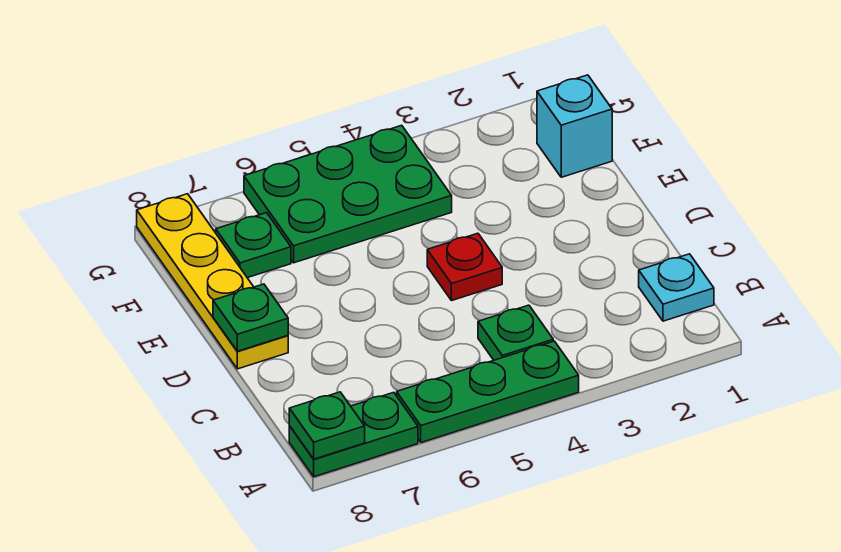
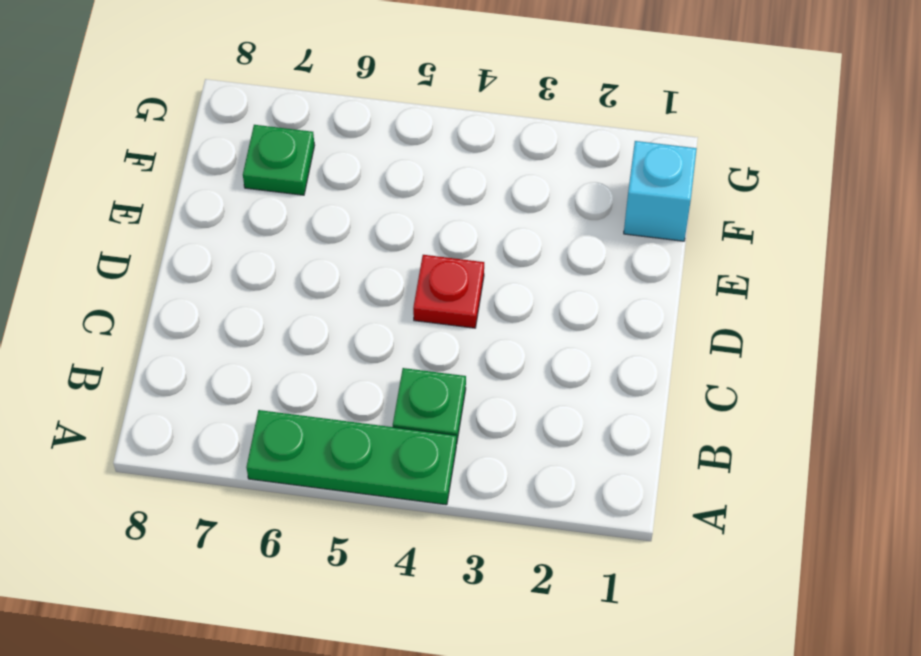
none -> green plate A7:A8 level 1
none -> cyan plate B1 level 1

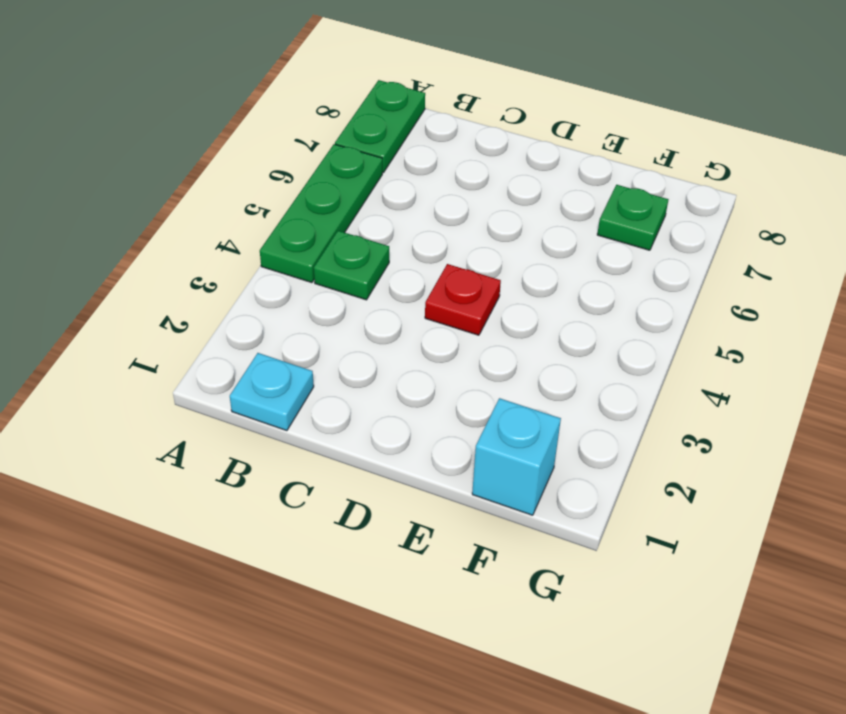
none -> yellow plate D8:G8 level 1
none -> green plate F4:G6 level 1

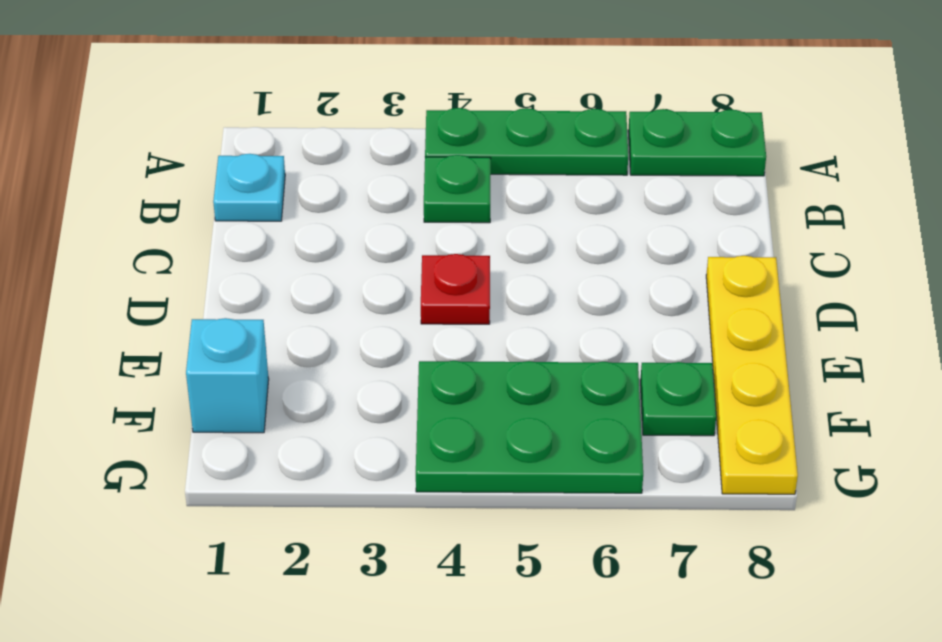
none -> green plate A8 level 2
none -> green plate D8 level 2

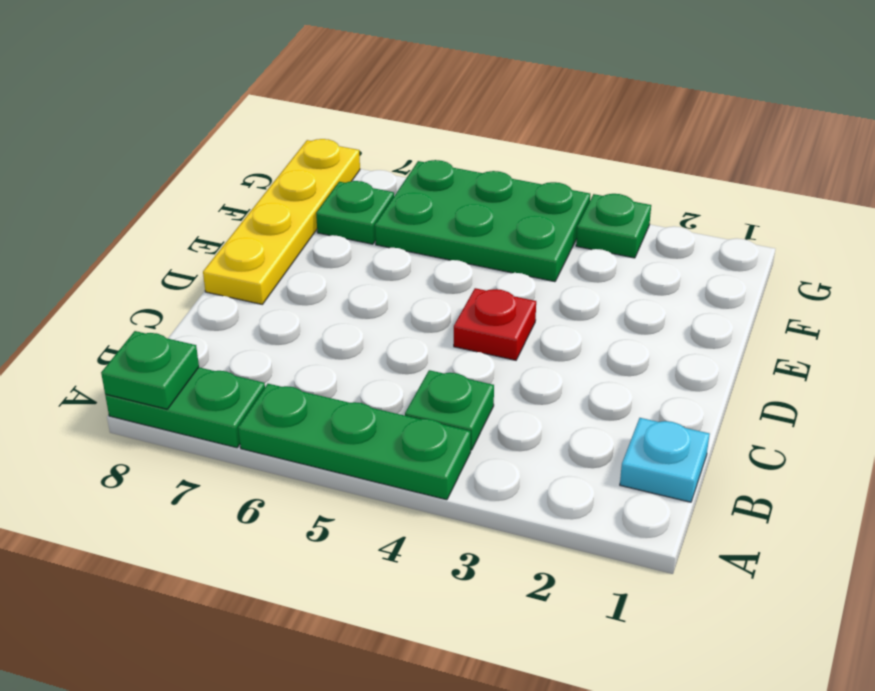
green plate G3 level 1 -> green plate D8 level 2
none -> cyan brick F1 level 1

